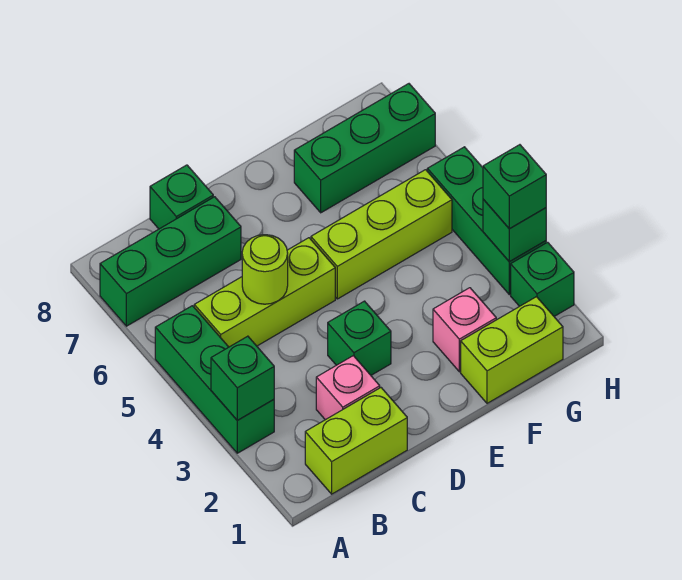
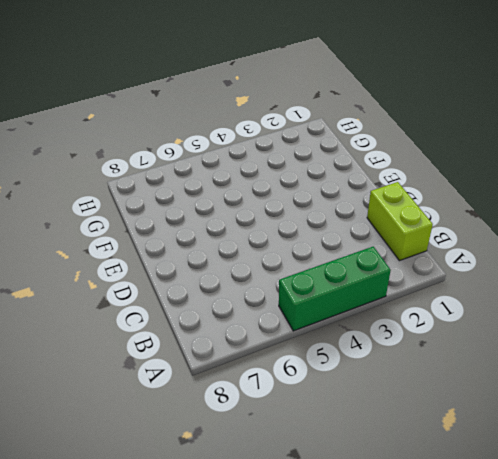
none -> green brick A7:C7 level 1
none -> lime brick B5:D5 level 1
none -> pink brick C2 level 1

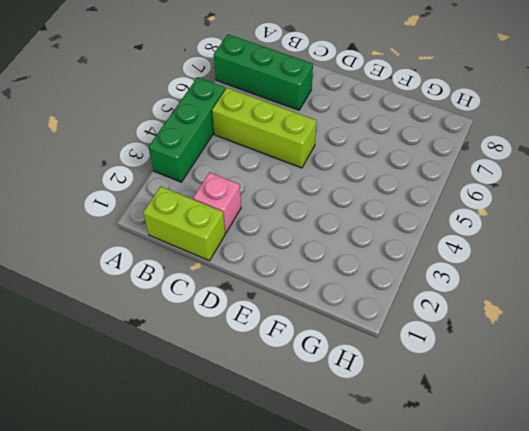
none -> green brick C8 level 1
none -> green brick D3 level 1
none -> lime brick E5:G5 level 1

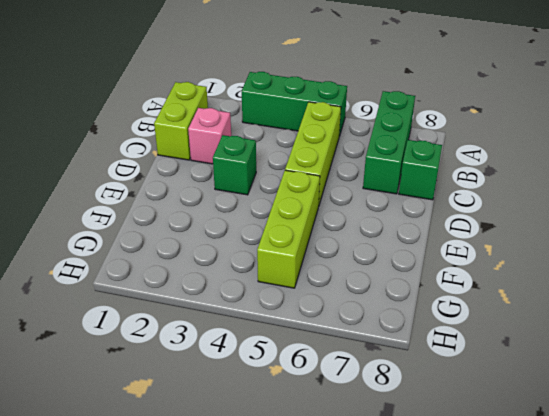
none -> lime brick F1:G1 level 1
none -> pink brick F2 level 1
none -> green brick F7:H7 level 1

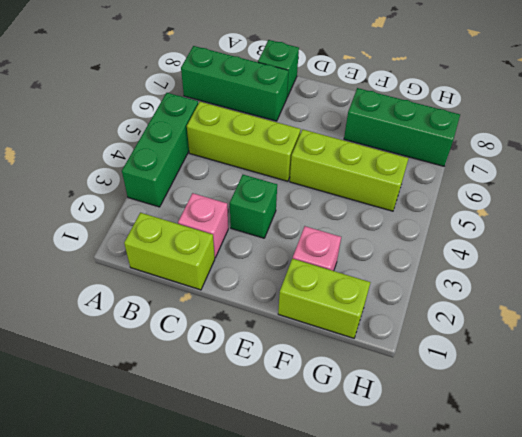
none -> green brick H2 level 1
none -> green brick H3:H5 level 1
none -> green brick A3 level 2

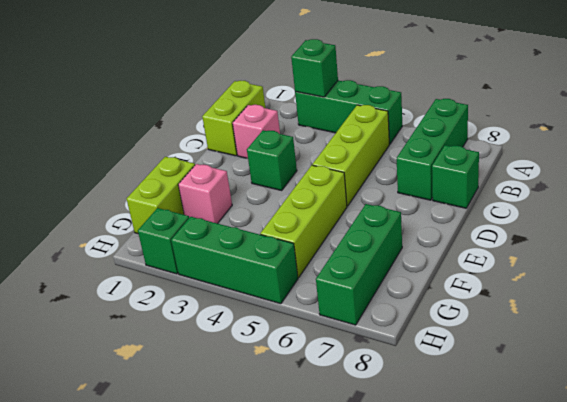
none -> lime round brick C5 level 2
none -> green brick H3 level 2
none -> green brick H3 level 3

